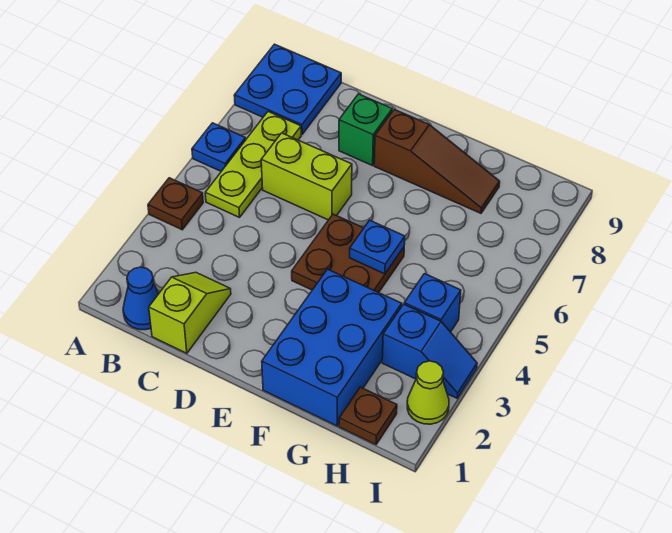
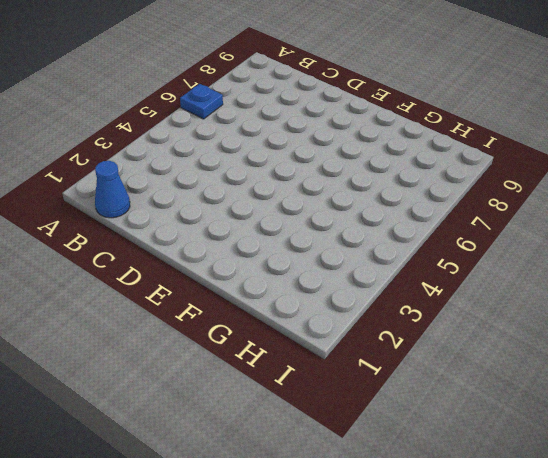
none -> brown plate A4 level 1
none -> blue plate A8:B9 level 1
none -> lime plate B5:B7 level 1

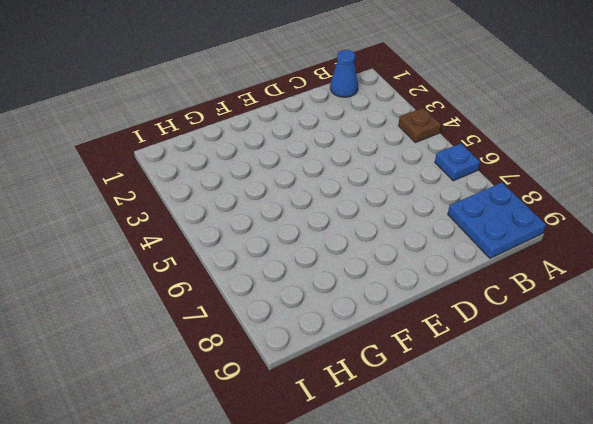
none -> lime plate B5:B7 level 1
none -> lime slope C1:C2 level 1 top 1
none -> lime brick C6:D6 level 1

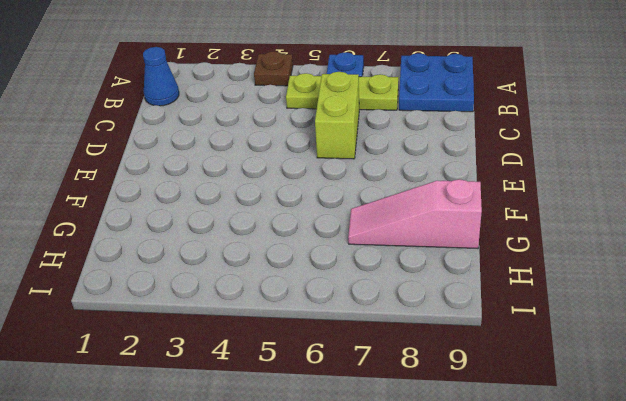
pink slope G7:G9 level 1 top 9 -> brown slope E8:G8 level 1 top E
none -> lime slope C1:C2 level 1 top 1
none -> green brick D8 level 1
none -> brown plate E4:F5 level 1

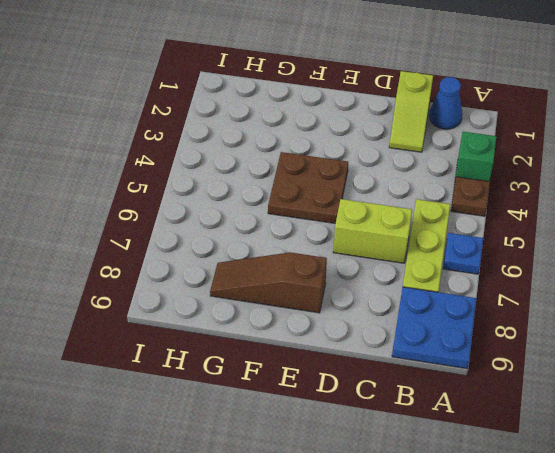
green brick A3 level 1 -> green brick D8 level 1
none -> blue brick F1:G3 level 1
none -> brown plate H1 level 1
none -> blue slope H3:I3 level 1 top H

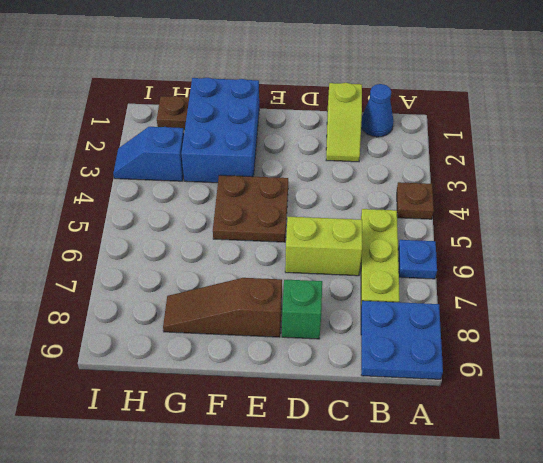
none -> blue brick H4 level 1
none -> lime cone I2 level 1
none -> blue plate F5 level 2

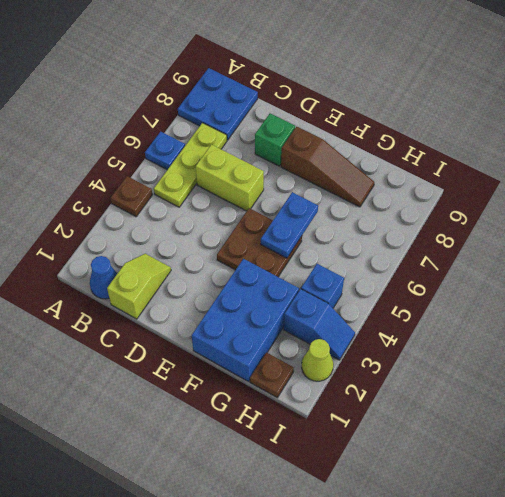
blue plate F5:F6 level 2 -> blue plate F5 level 2

